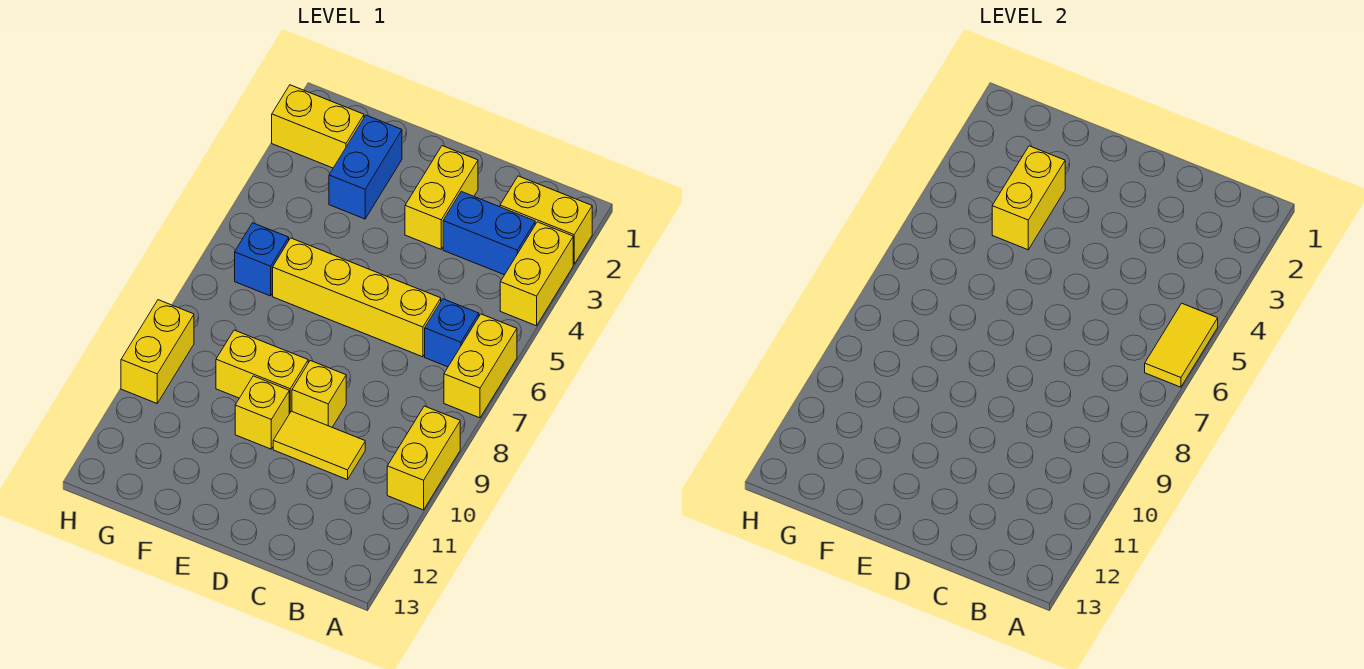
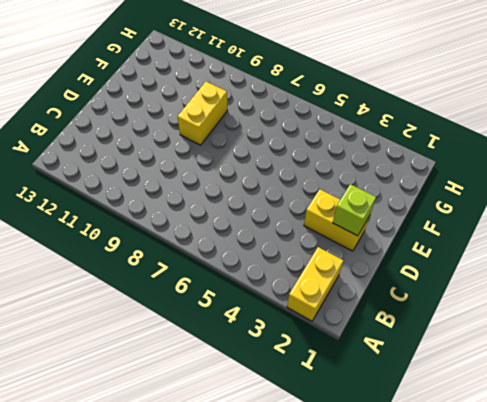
lime brick D2 level 2 -> none
none -> yellow brick A3:A4 level 1
none -> yellow brick A6:A7 level 1
none -> yellow brick A9:A10 level 1

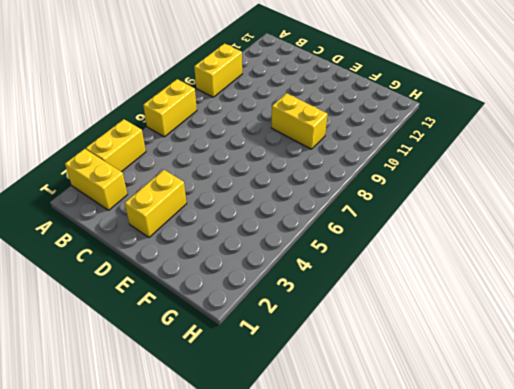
none -> blue brick B3:C3 level 1
none -> blue brick B6 level 1
none -> yellow brick C6:F6 level 1

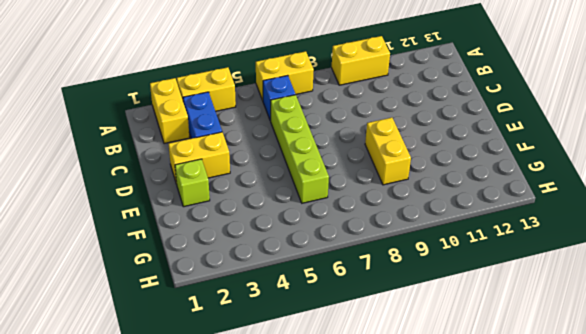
lime brick C6:F6 level 1 -> yellow brick C6:F6 level 1
lime brick E2 level 1 -> none
none -> yellow tile C10:D10 level 1
none -> yellow brick D9 level 1
none -> yellow brick E10 level 1

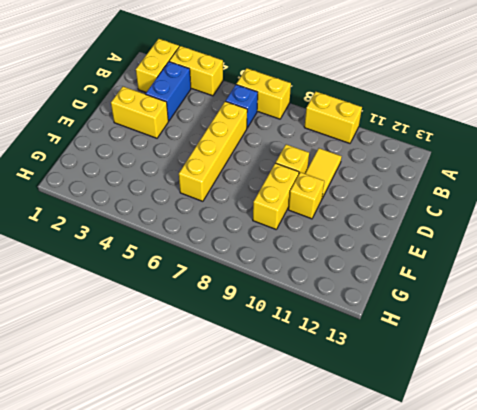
none -> blue brick F2:F3 level 1
none -> yellow brick G2:H2 level 1
none -> blue brick G6 level 1

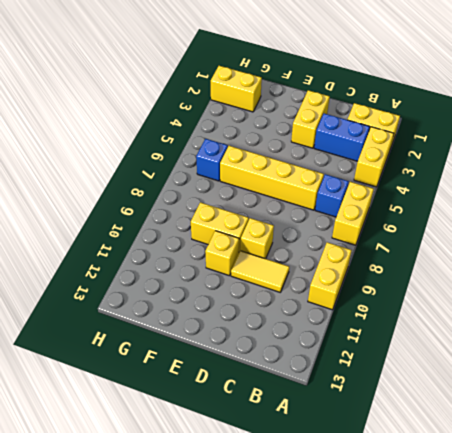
none -> blue brick F2:F3 level 1
none -> yellow brick H9:H10 level 1
none -> yellow tile A5:A6 level 2

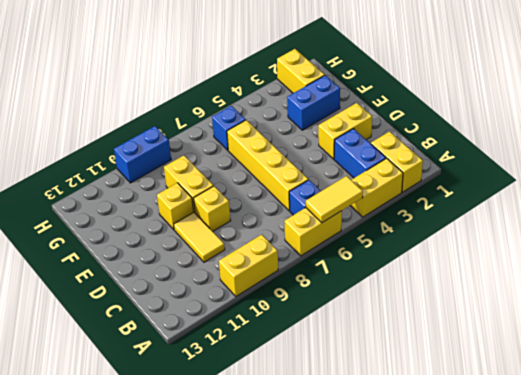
blue brick H9:H10 level 1 -> yellow brick H9:H10 level 1
none -> yellow brick F3:F4 level 2

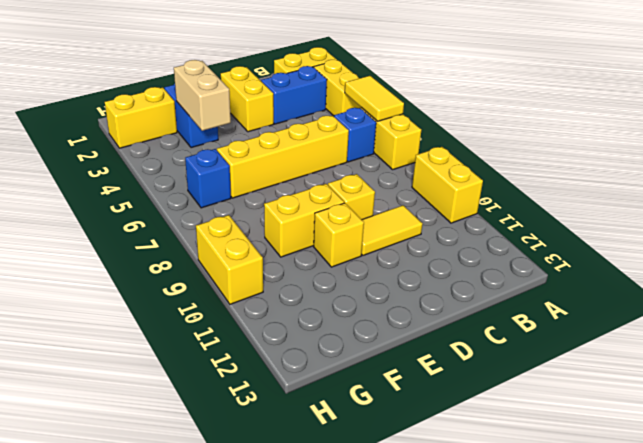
tan brick F3:F4 level 2 -> yellow brick F3:F4 level 2

